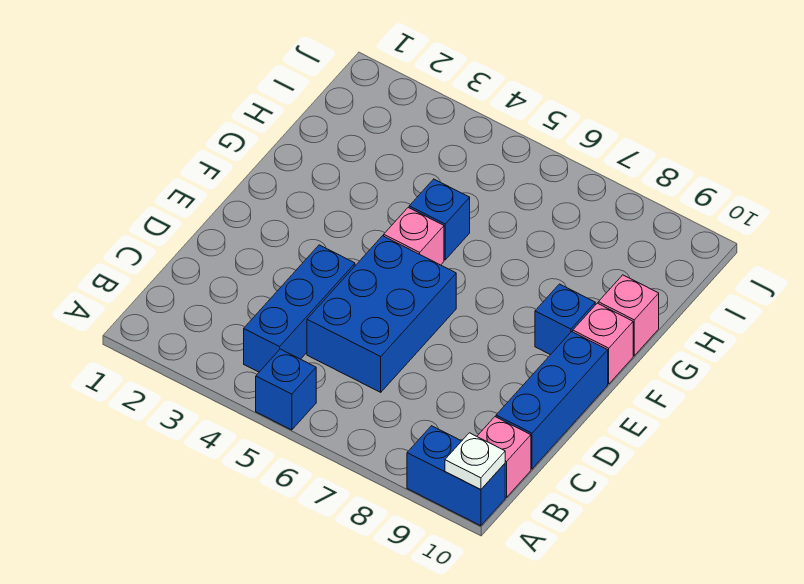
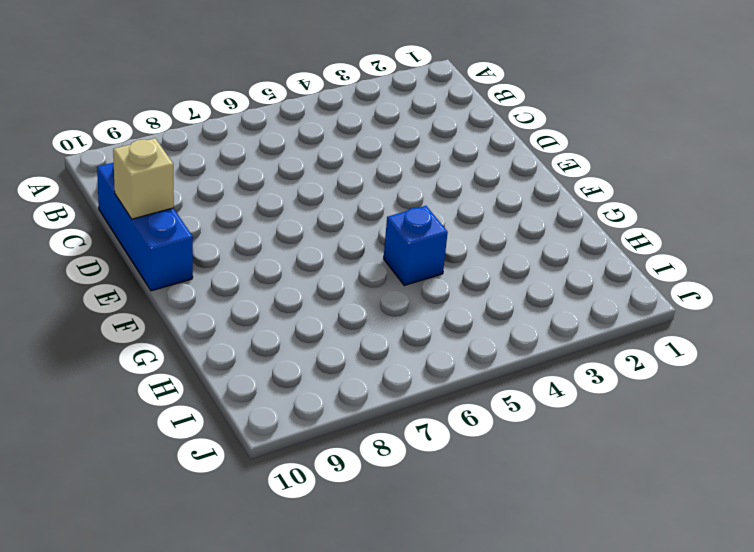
tan brick D10 level 2 -> none
none -> blue brick A5 level 1
none -> blue brick A9:A10 level 1
none -> blue brick B4:D4 level 1

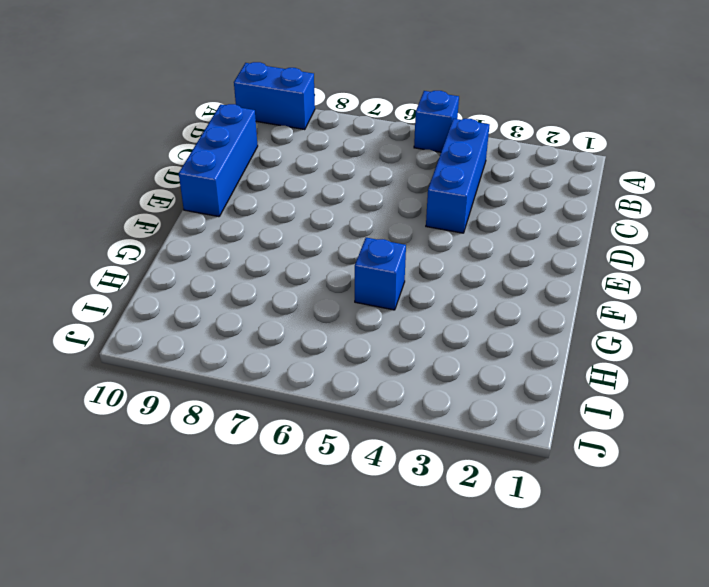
none -> pink brick B10 level 1
none -> blue brick C5:E6 level 1
none -> pink brick F5 level 1

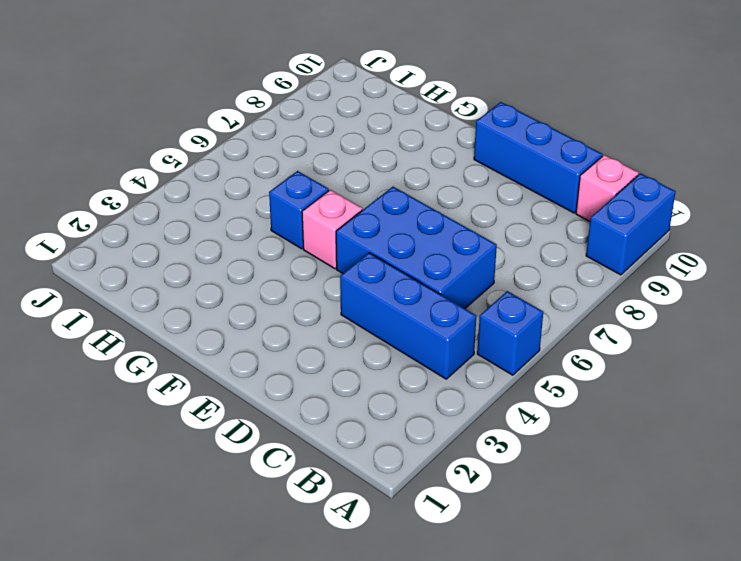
none -> blue brick F9 level 1
none -> pink brick F10 level 1
none -> pink brick G10 level 1

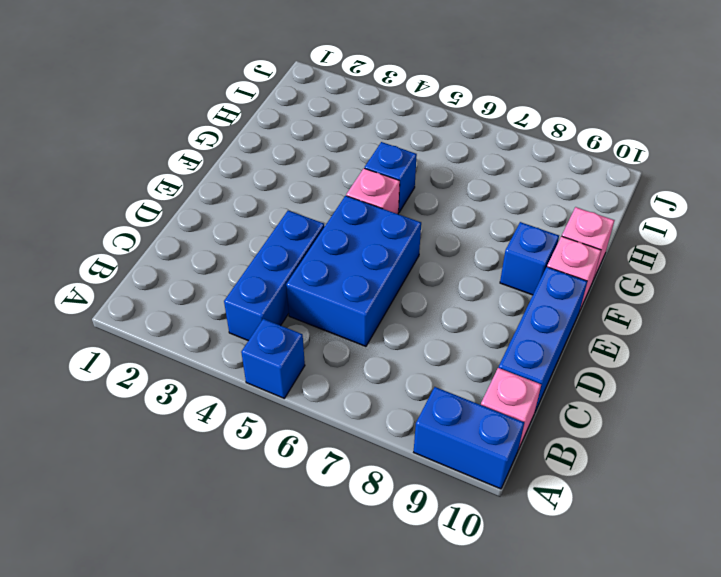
none -> white plate A10 level 2

